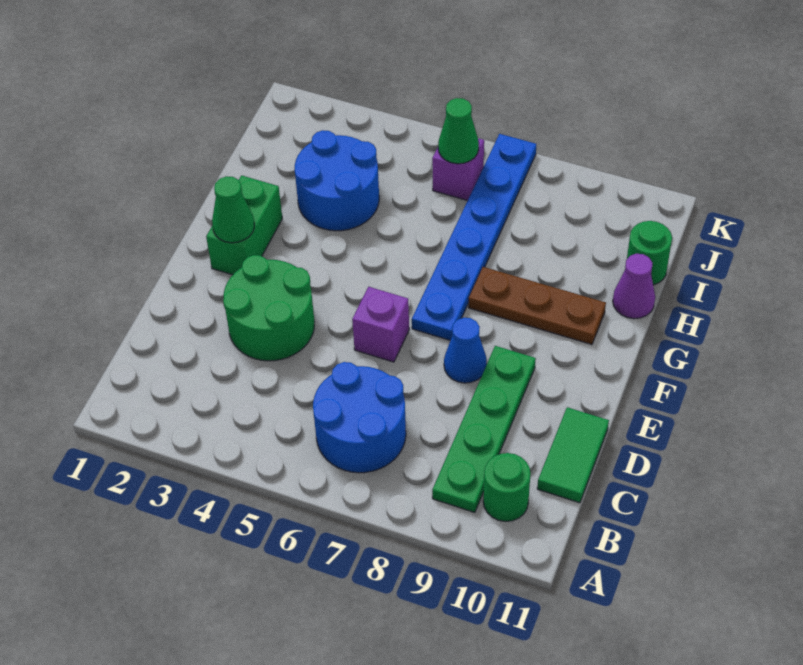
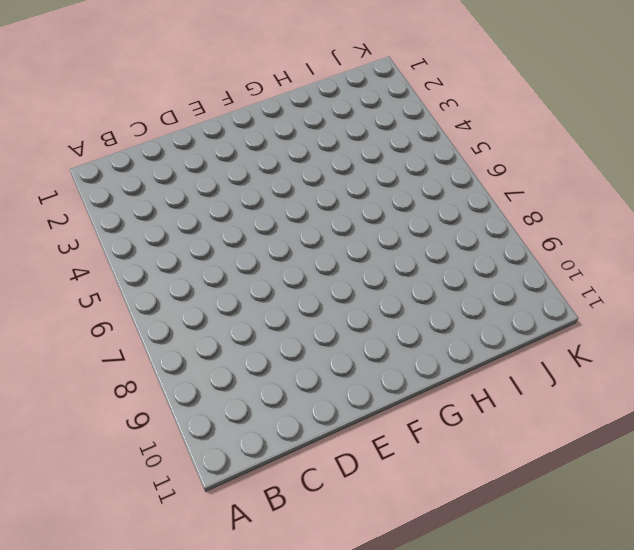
none -> blue round brick B6:C7 level 1
none -> green plate B9:E9 level 1
none -> green round brick B10 level 1

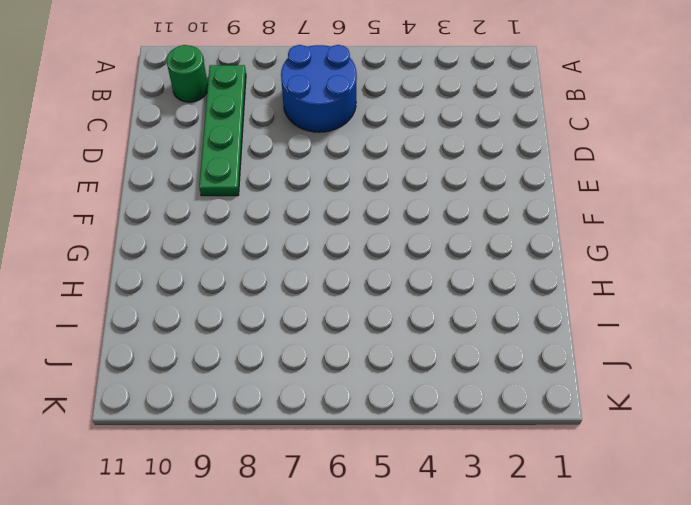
none -> green tile C11:D11 level 1
none -> green round brick D3:E4 level 1
none -> purple brick E6 level 1

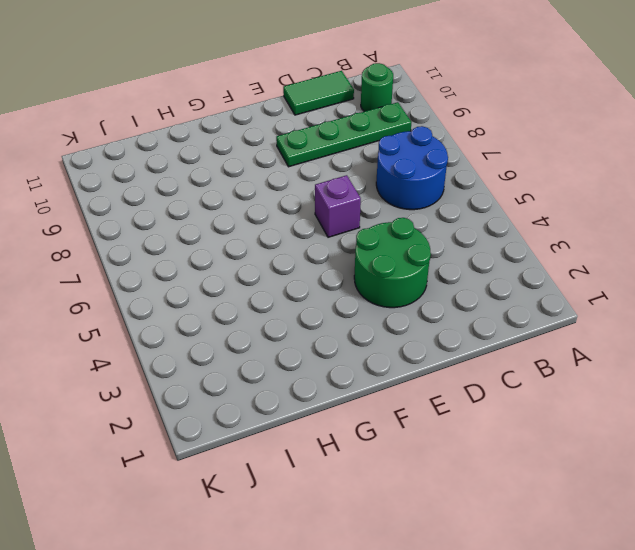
none -> blue cone E8 level 1
none -> green brick F2:G2 level 1
none -> blue plate F7:K7 level 1

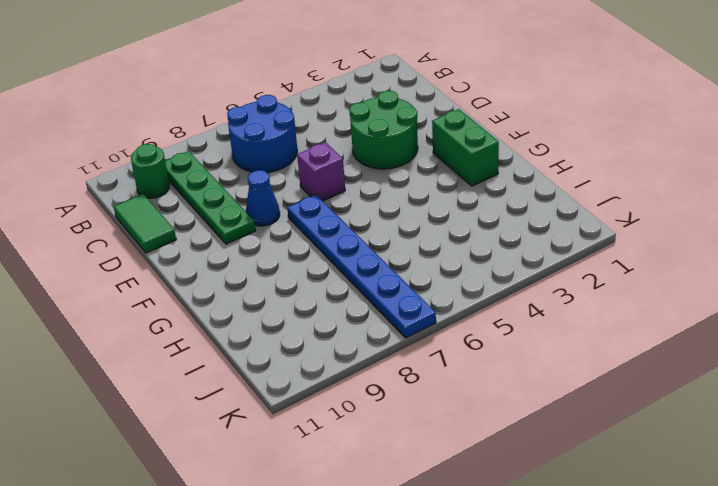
none -> brown plate G8:G10 level 1
none -> blue round brick H3:I4 level 1
none -> purple cone H11 level 1

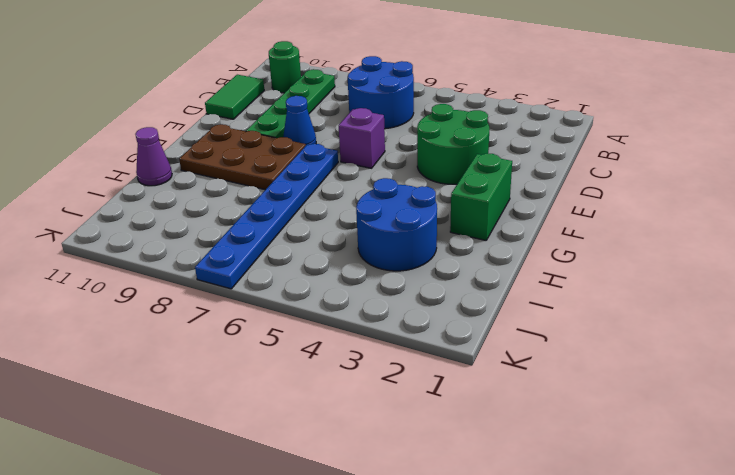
brown plate F8:G10 level 1 -> brown plate G8:G10 level 1
none -> green round brick I11 level 1
none -> purple brick J6 level 1
none -> green cone F2 level 2

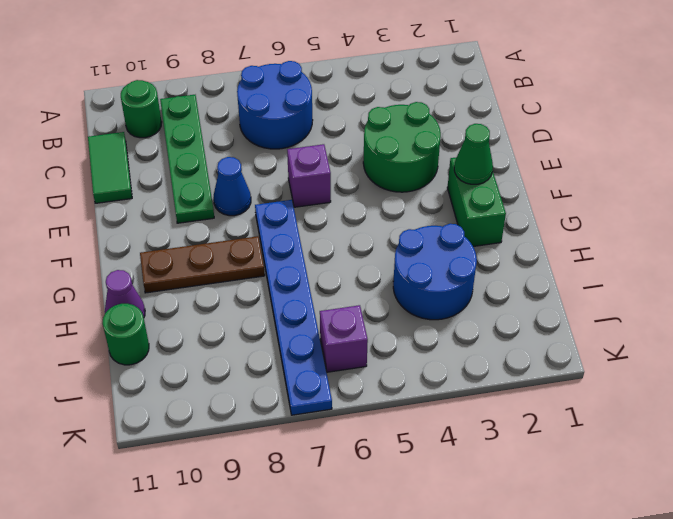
none -> green cone J6 level 2

